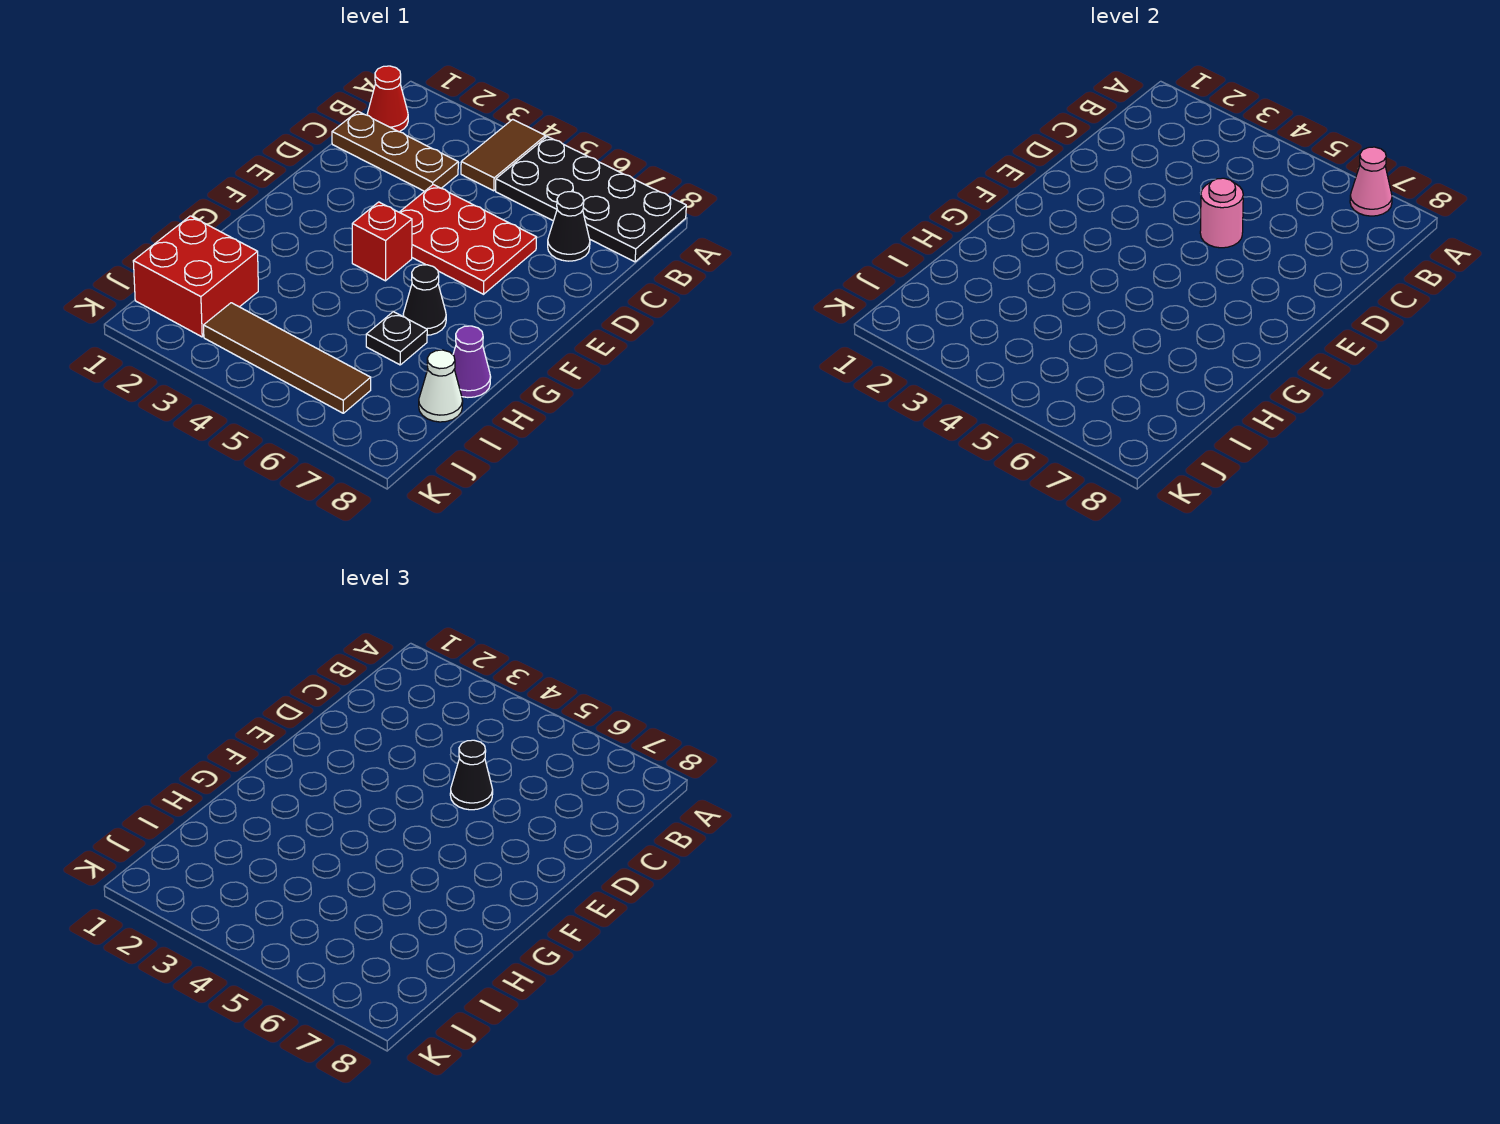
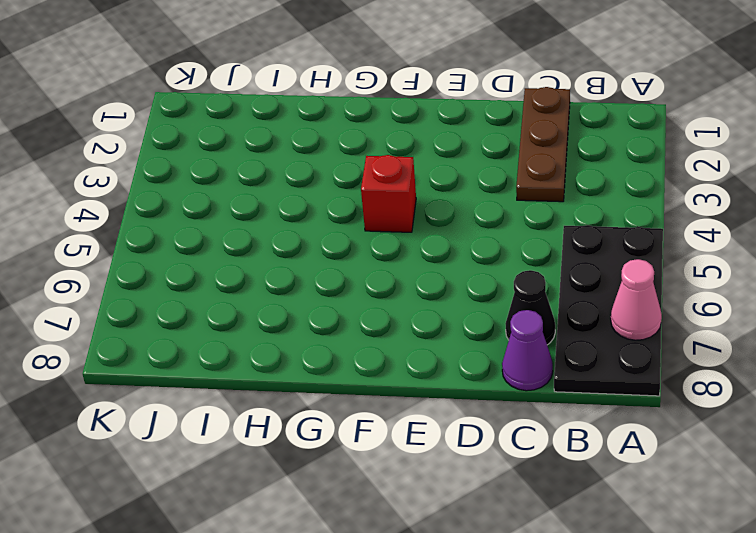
purple cone C8 level 1 -> purple cone H8 level 1
none -> brown tile A4:B4 level 1
none -> red cone B1 level 1
none -> red plate D4:E6 level 1

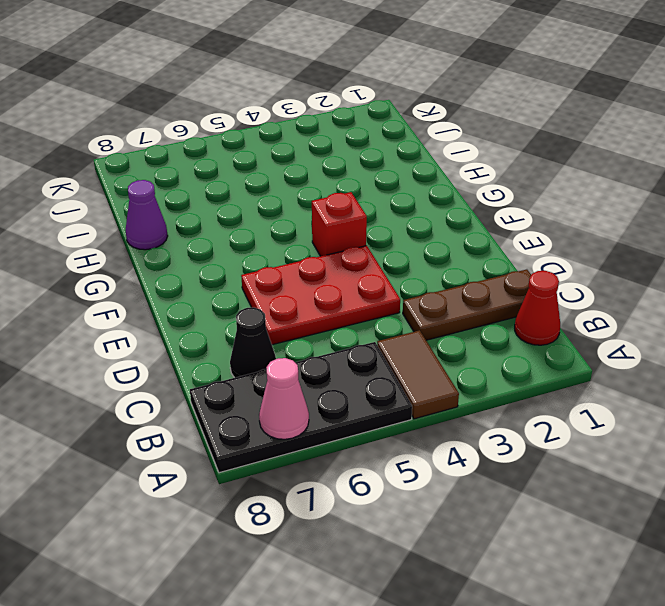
none -> black cone G6 level 1
none -> black plate H6 level 1
none -> red brick I1:J2 level 1

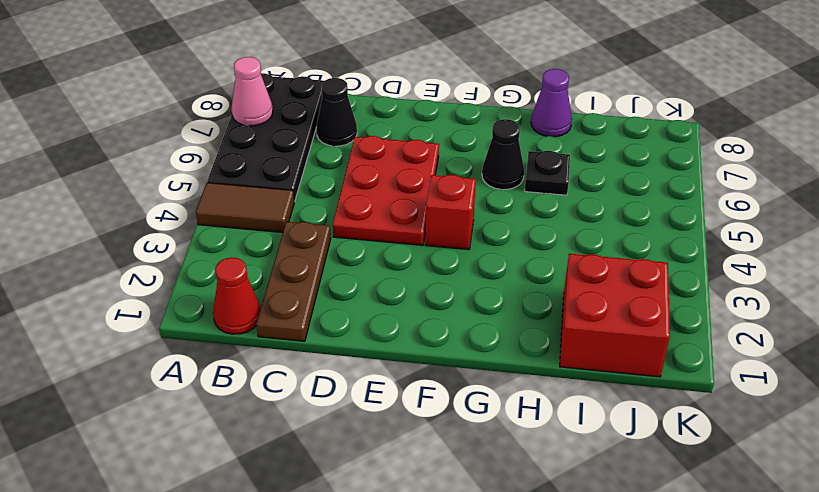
none -> white cone I8 level 1
none -> brown tile J3:J6 level 1
none -> pink round brick D5 level 2

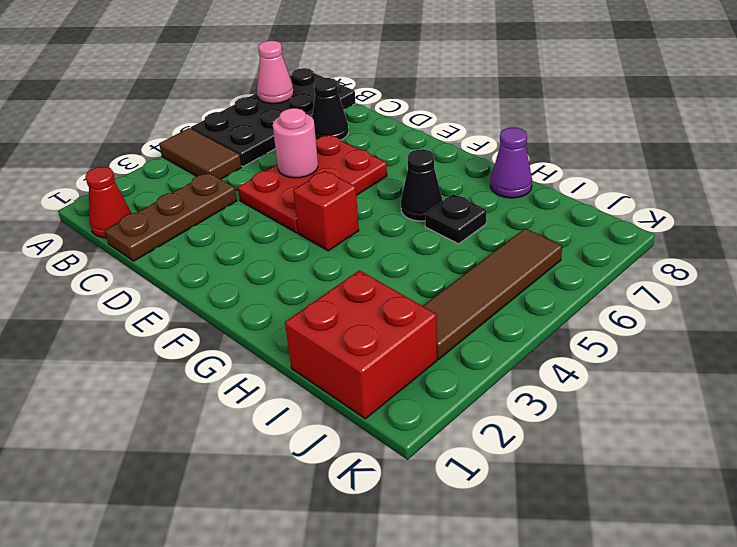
none -> white cone I8 level 1
none -> black cone D5 level 3

